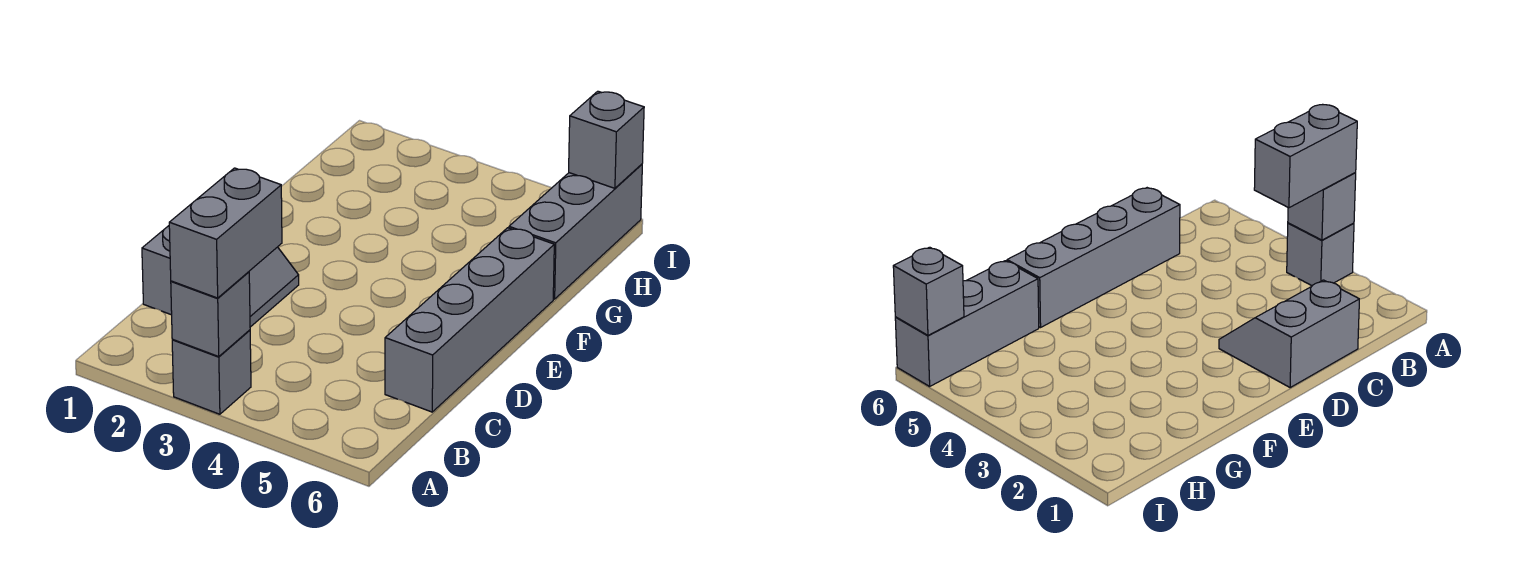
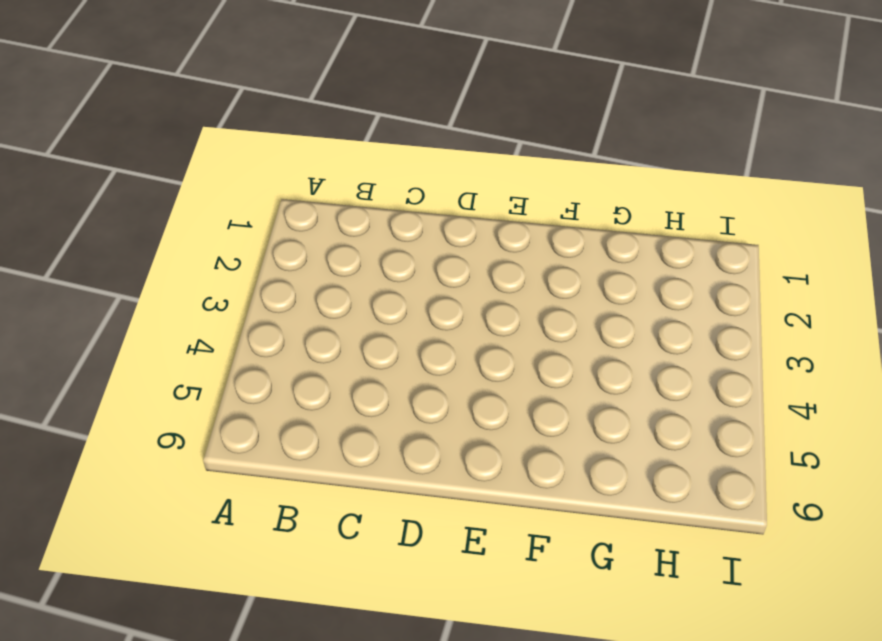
none -> grey brick A3 level 1
none -> grey slope C1:D2 level 1 top 1

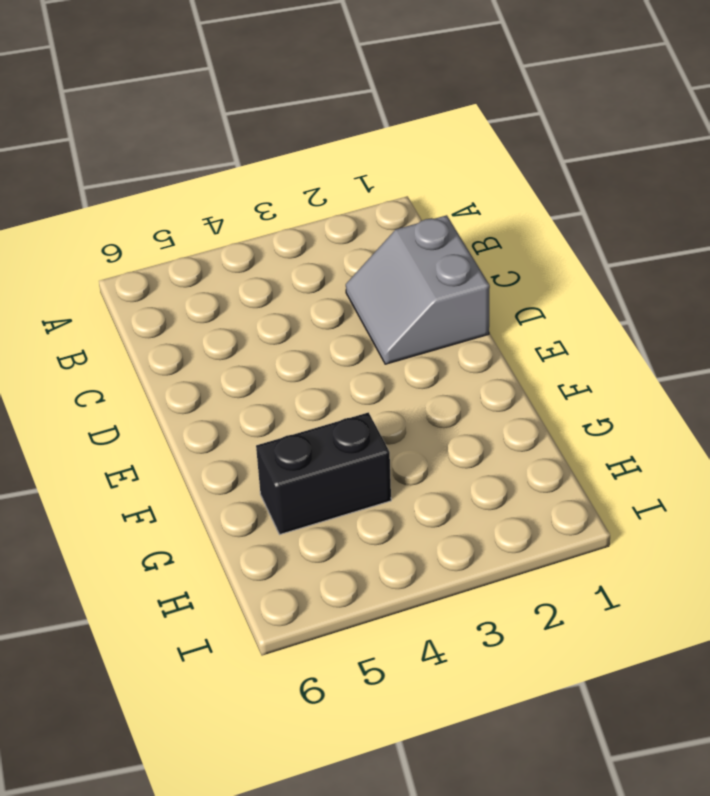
black brick G4:G5 level 1 -> none
none -> grey brick A3 level 1
none -> grey brick C6:F6 level 1

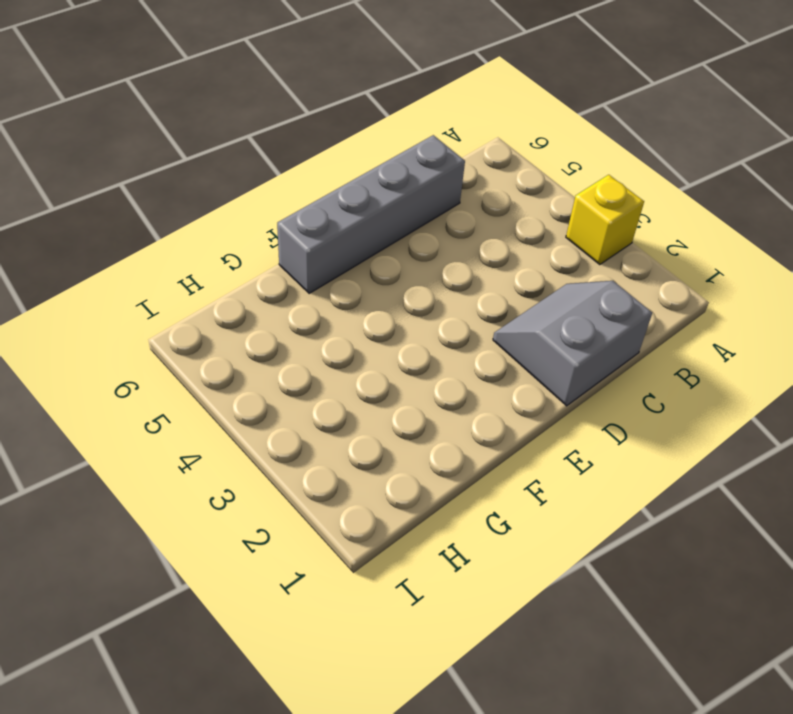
yellow brick A3 level 1 -> grey brick A3 level 1
none -> grey brick G6:I6 level 1
none -> grey brick A3 level 2

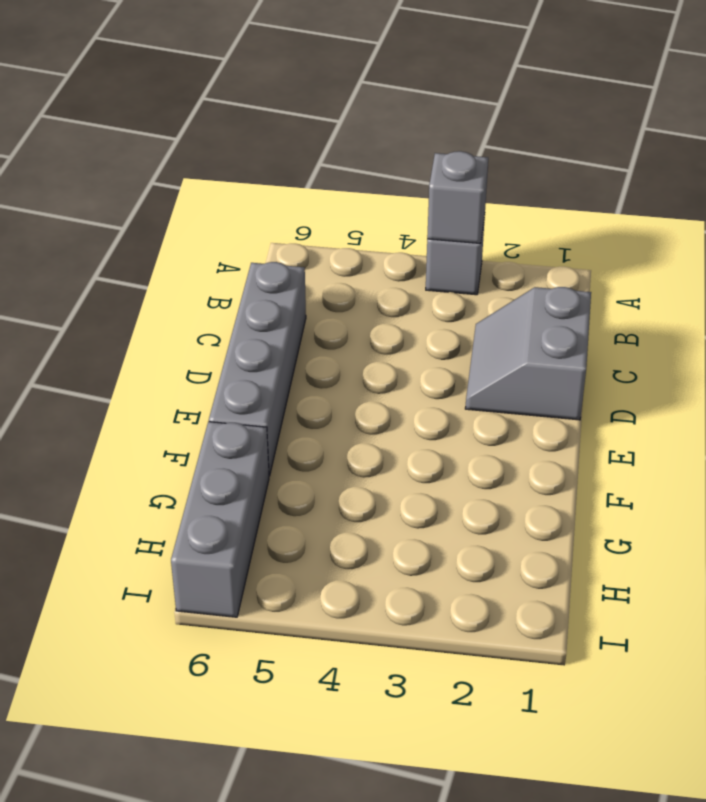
none -> grey brick I6 level 2
none -> grey brick A3:B3 level 3

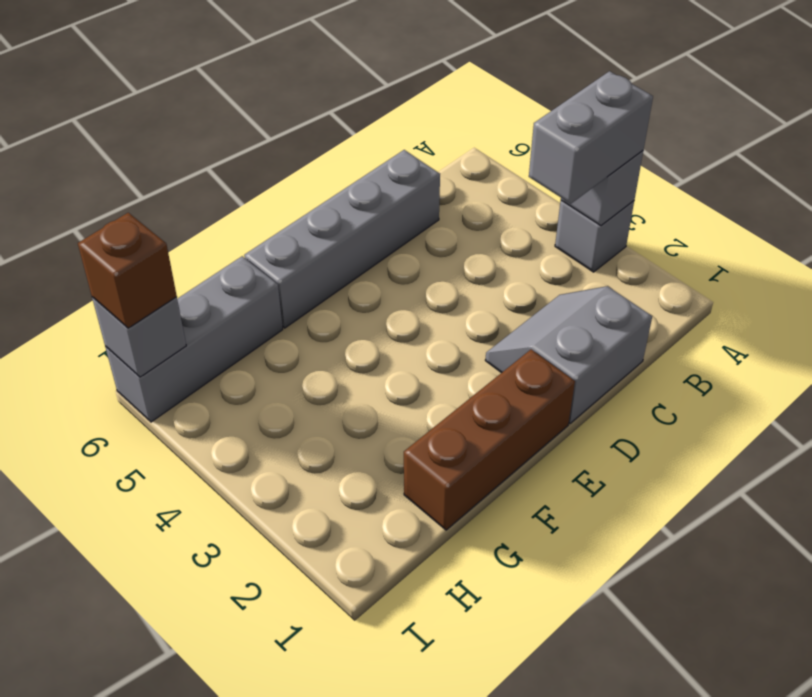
brown brick E1:G1 level 1 -> none
brown brick I6 level 3 -> none

